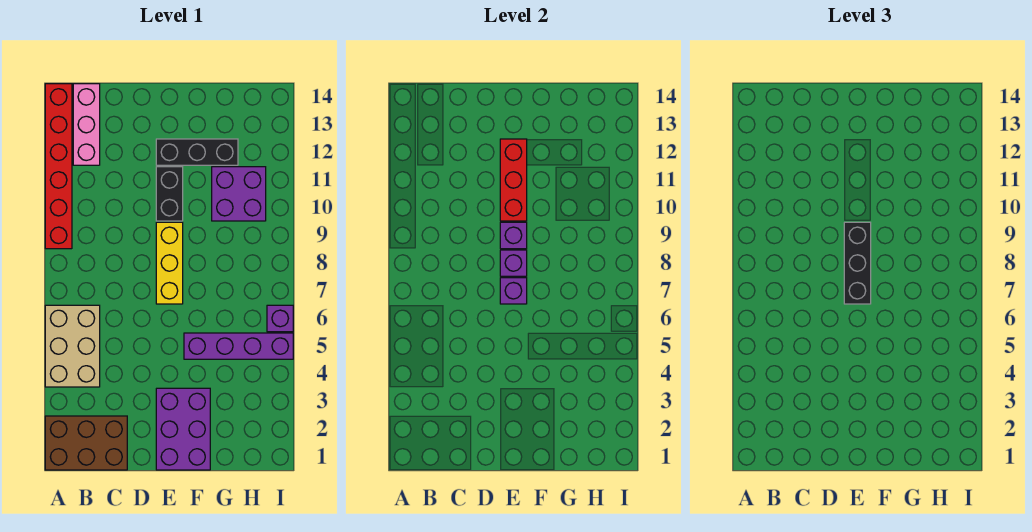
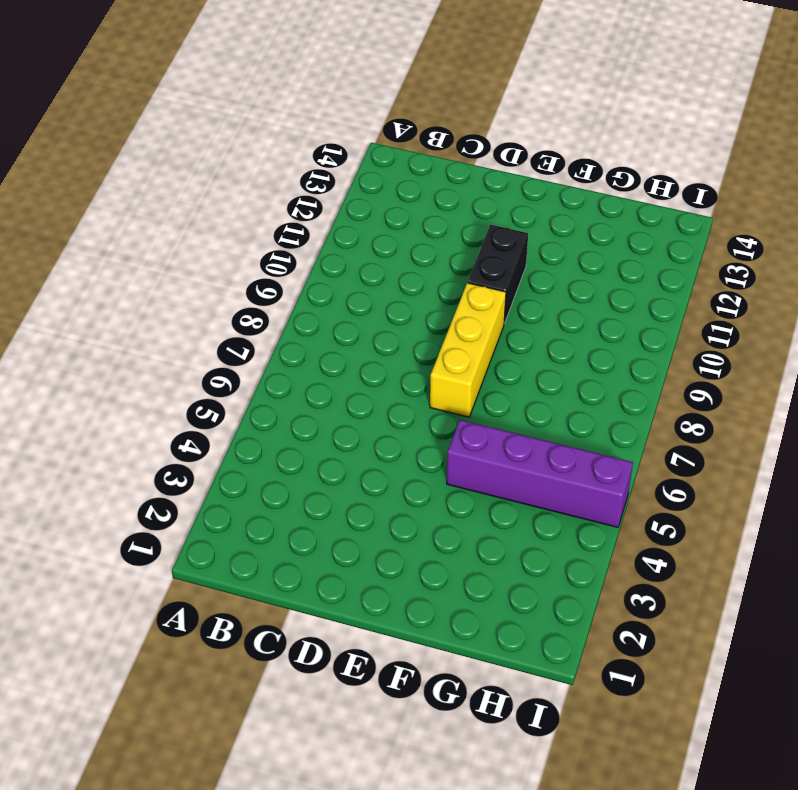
none -> brown brick A1:C2 level 1
none -> tan brick A4:B6 level 1
none -> red brick A9:A14 level 1

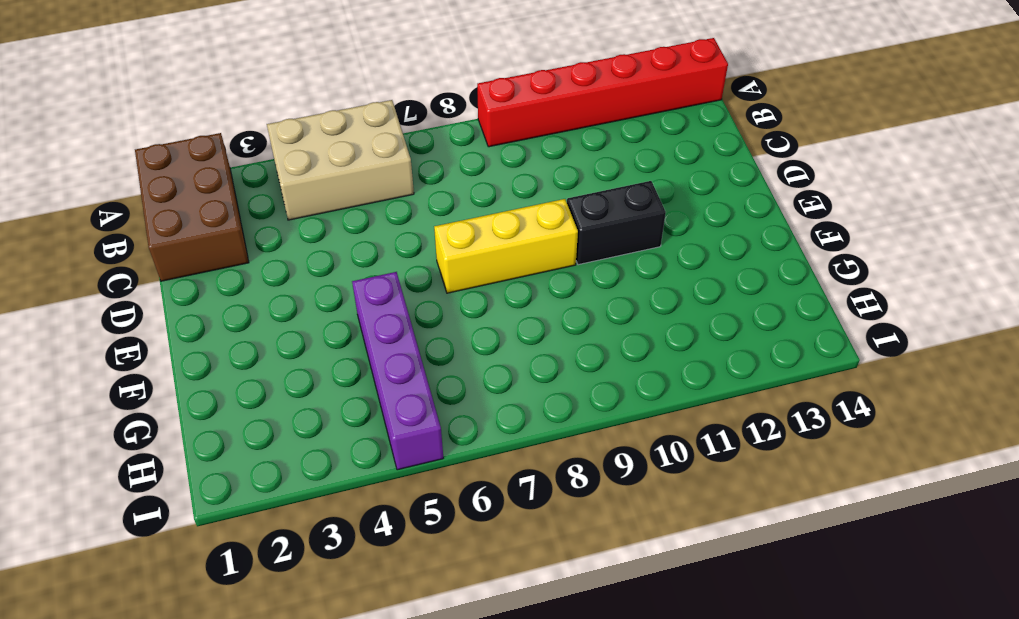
none -> pink brick B12:B14 level 1
none -> purple brick E1:F3 level 1
none -> black brick E12:G12 level 1

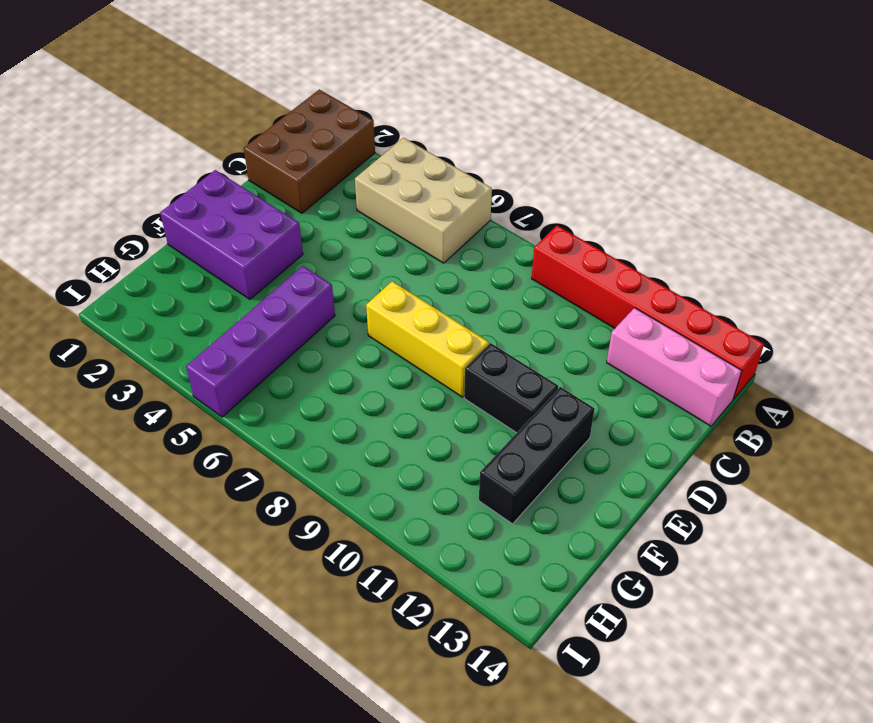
none -> purple brick G10:H11 level 1
none -> purple brick I6 level 1
none -> purple brick E7 level 2

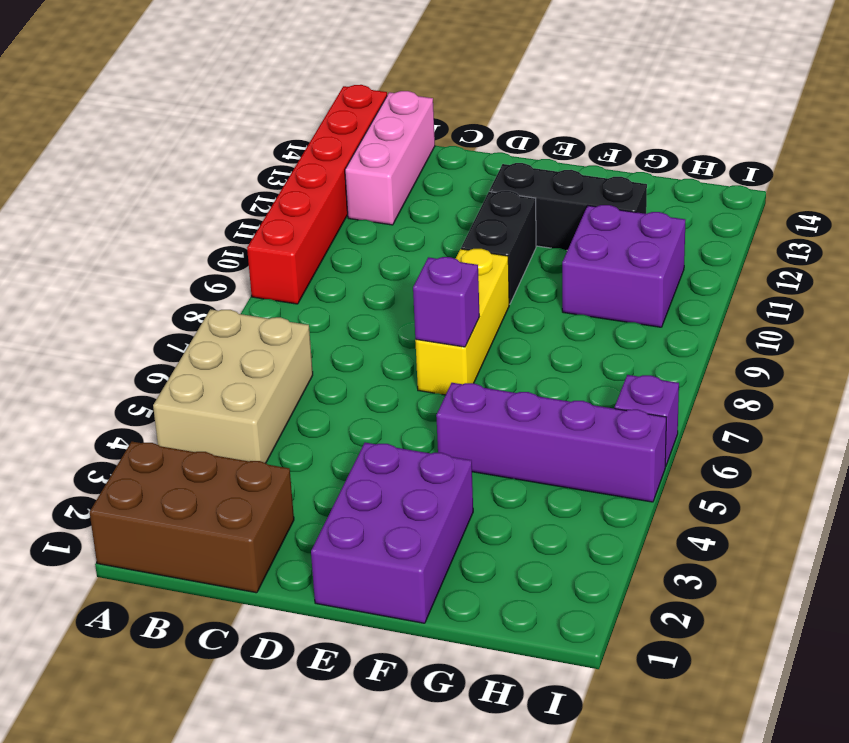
none -> purple brick E8 level 2
none -> purple brick E9 level 2
none -> red brick E10:E12 level 2

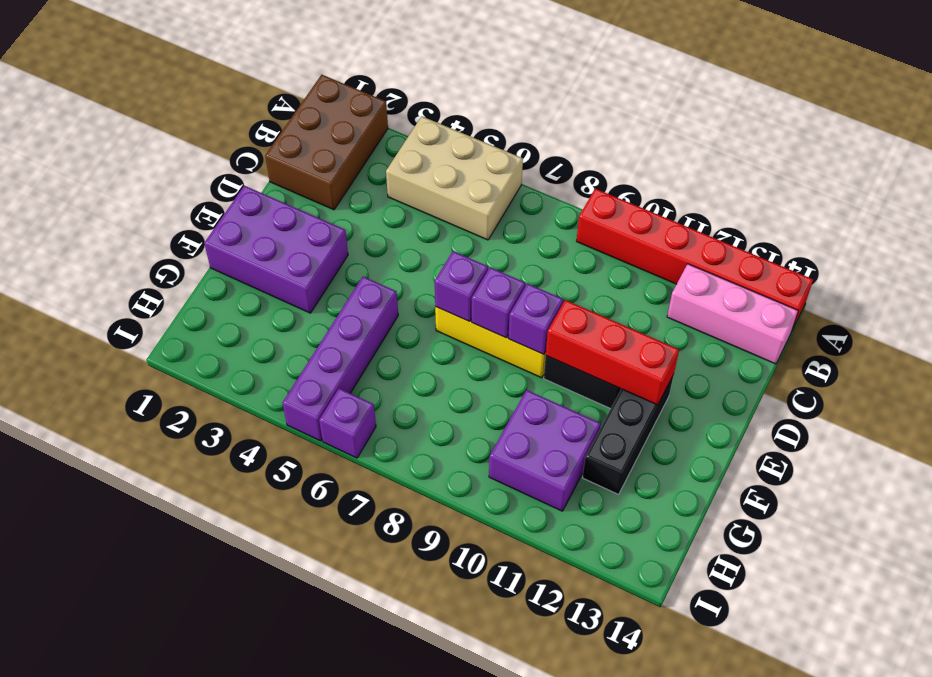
none -> black brick E7:E9 level 3

